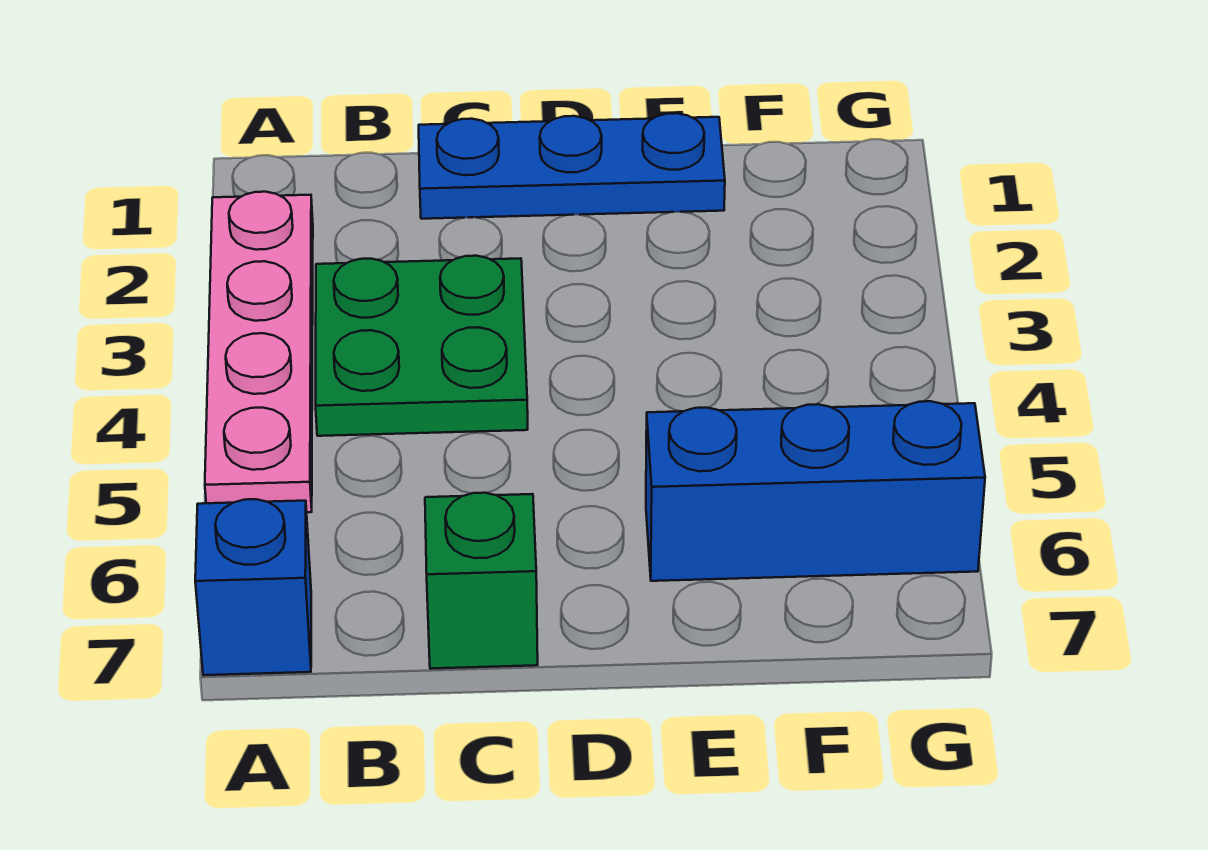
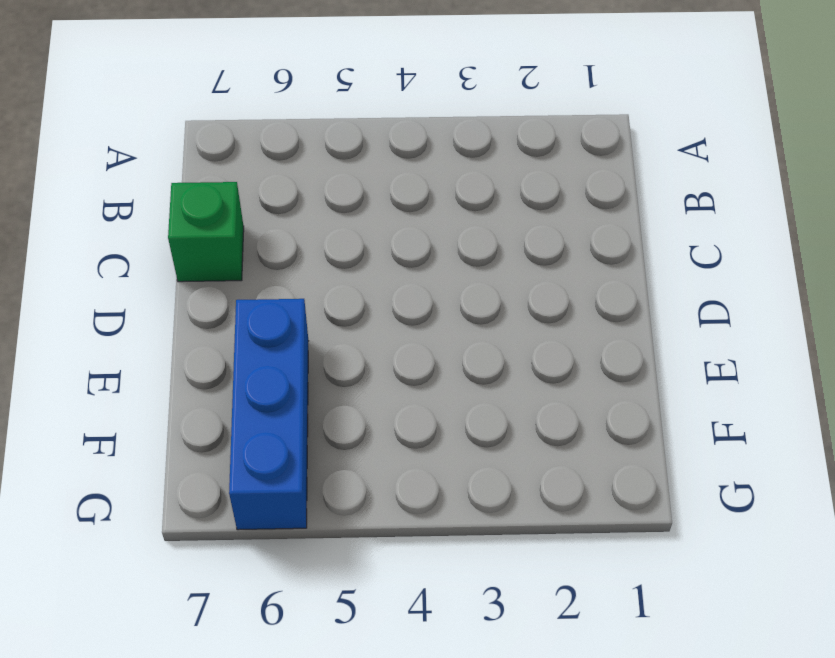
none -> pink plate A2:A5 level 1
none -> blue brick A7 level 1

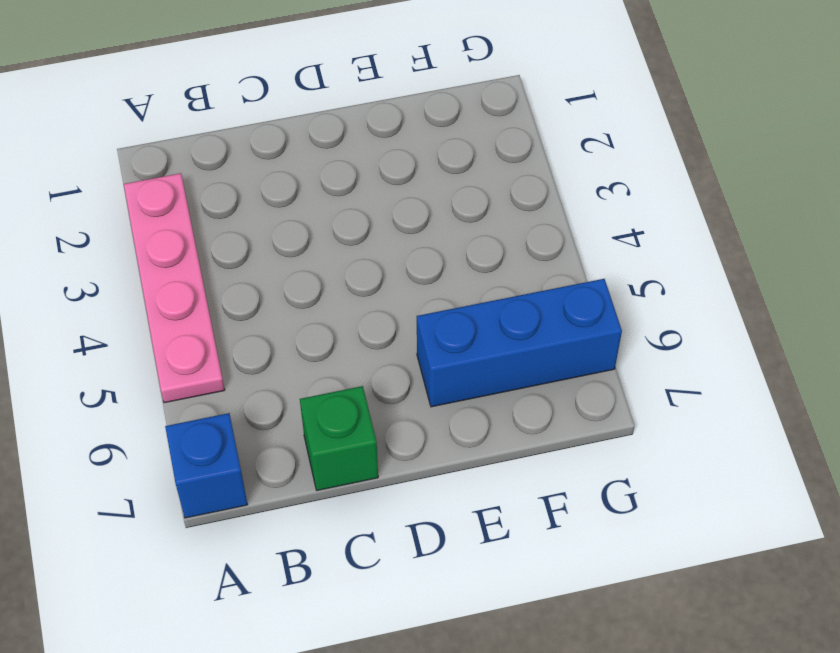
none -> green plate B3:C4 level 1
none -> blue plate C1:E1 level 1

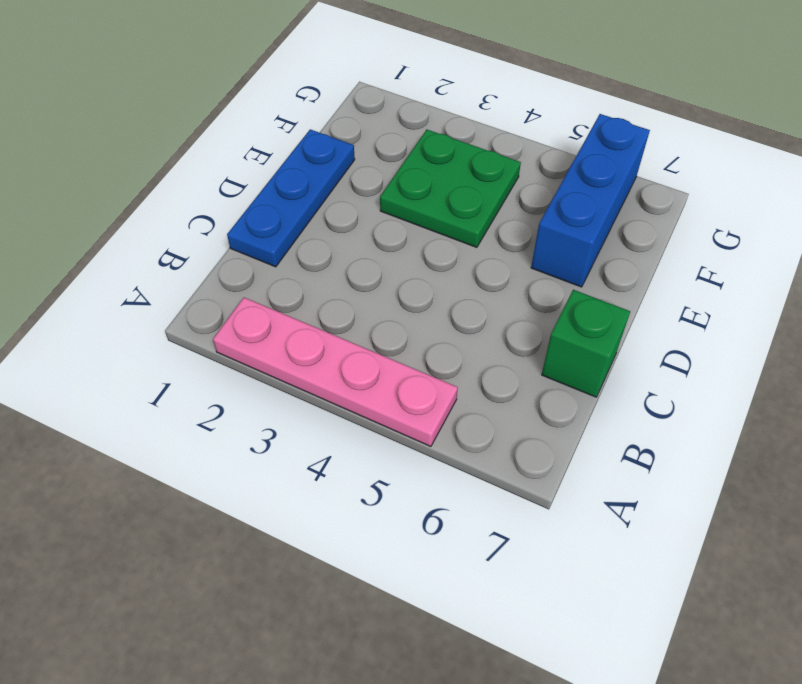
green plate E3:F4 level 1 -> green plate B3:C4 level 1
none -> blue brick A7 level 1

